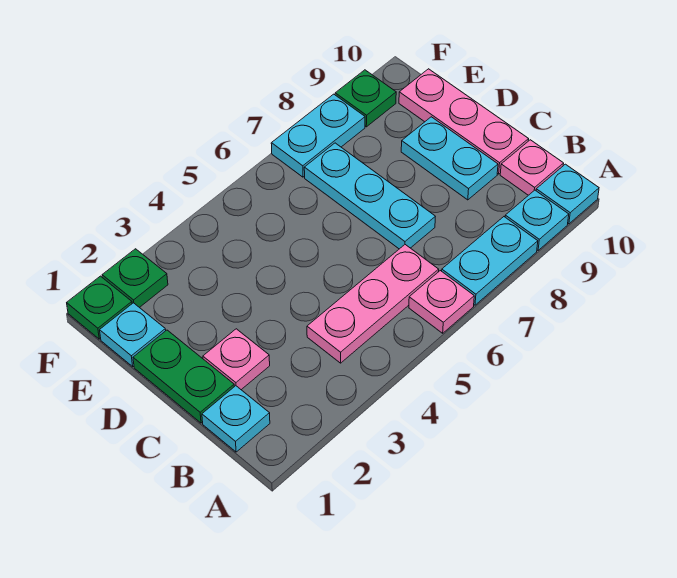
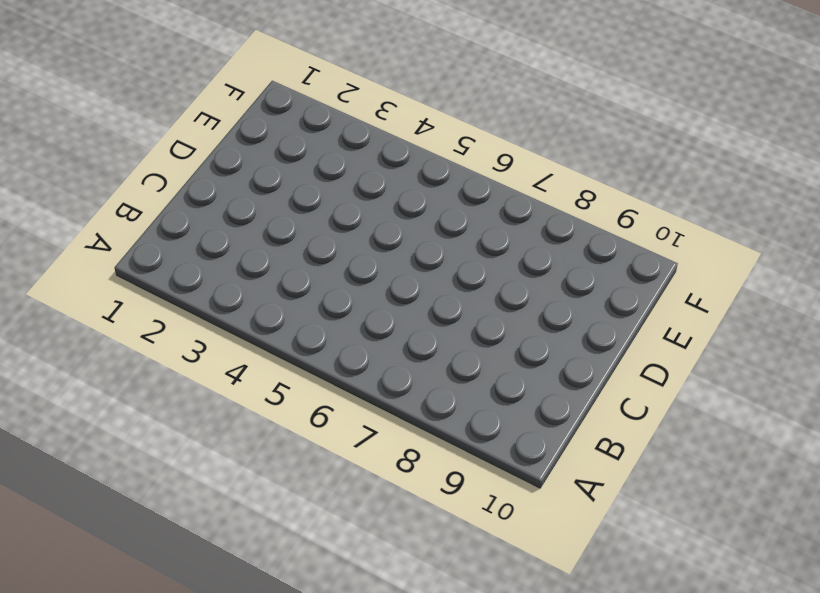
none -> pink plate A6 level 1
none -> cyan plate A7:A8 level 1
none -> cyan plate A9 level 1

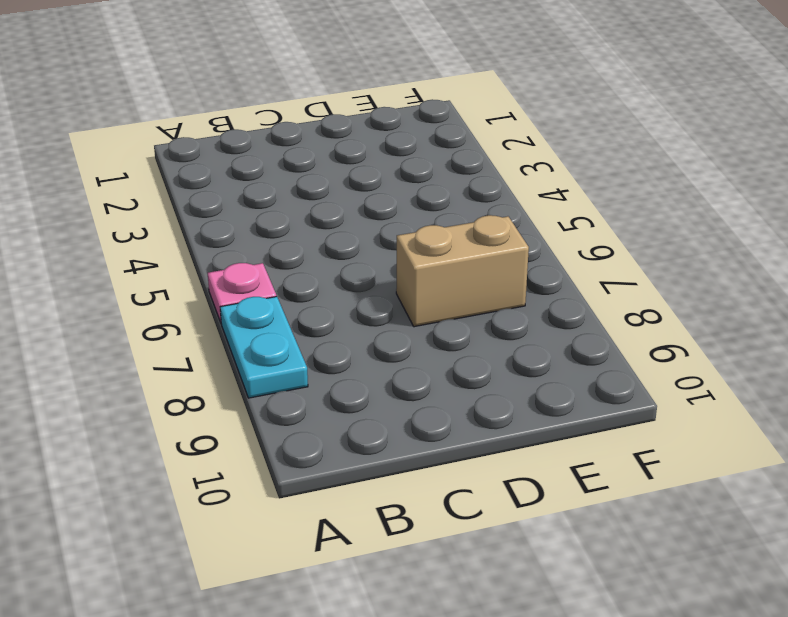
tan brick D7:E7 level 1 -> cyan plate C7:E7 level 1
none -> cyan plate A9 level 1
none -> cyan plate A10 level 1
none -> cyan plate B1 level 1

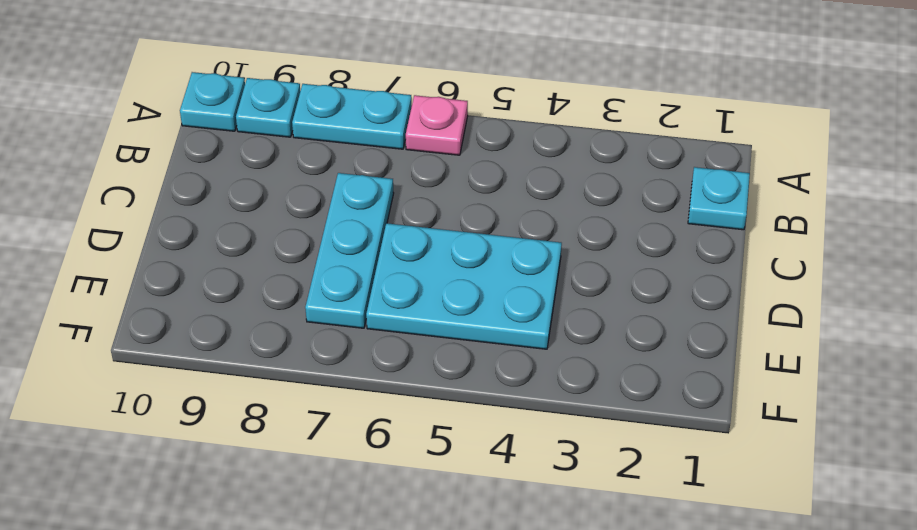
cyan plate D4:E6 level 1 -> none
none -> pink plate B4:B6 level 1
none -> pink plate B10 level 1
none -> green plate C1:D1 level 1

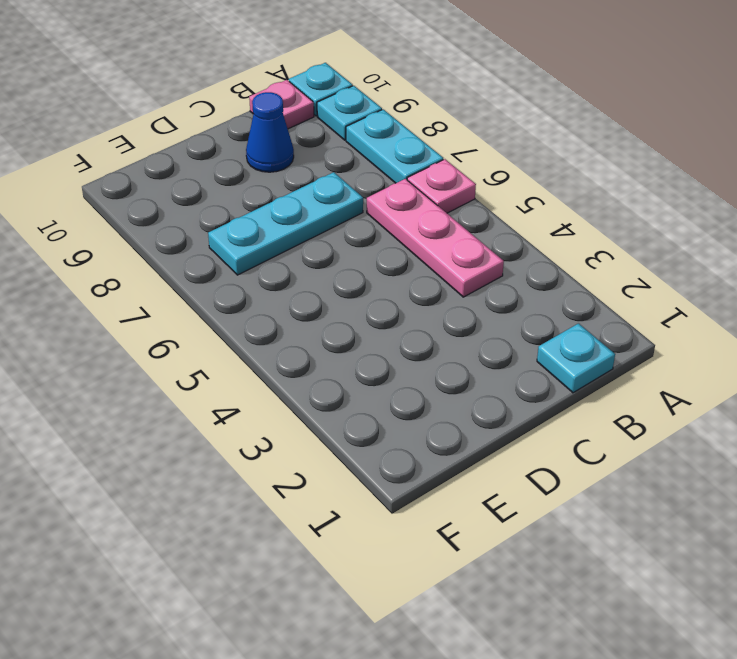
blue cone C9 level 1 -> cyan plate C9:D9 level 1
none -> green plate C1:D1 level 1
none -> pink plate C2 level 1
none -> pink plate C10:E10 level 1

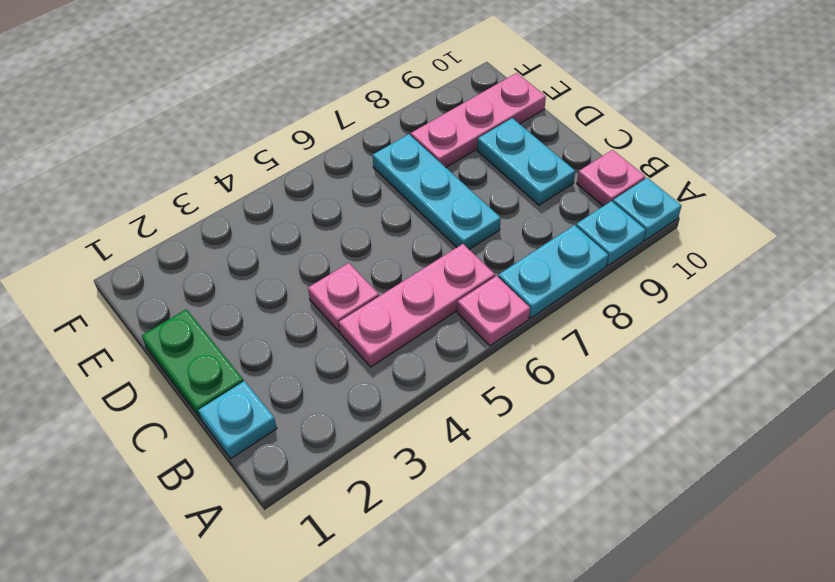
pink plate C4 level 1 -> pink plate C2 level 1
pink plate E8:E10 level 1 -> pink plate C10:E10 level 1
none -> cyan plate E1 level 1
none -> green plate F1 level 1
none -> green plate F2 level 1

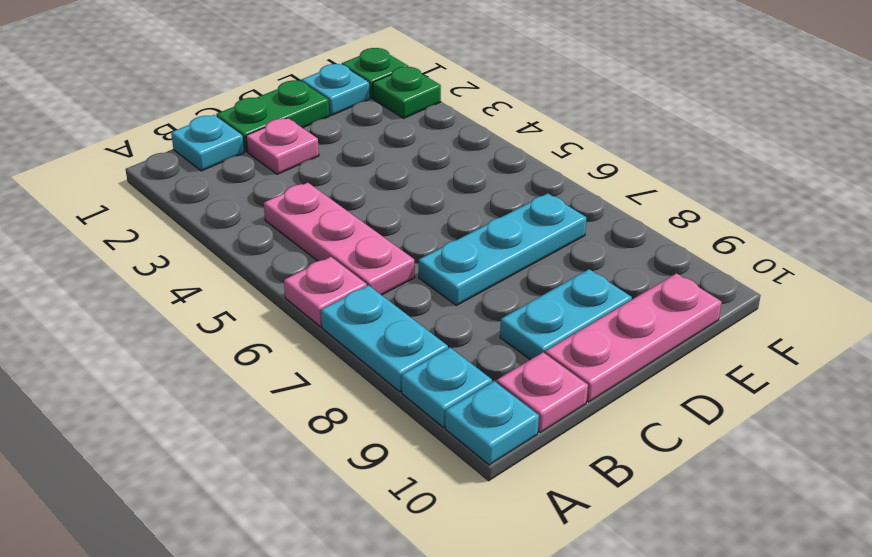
none -> cyan plate F7:F8 level 1
none -> green plate F9 level 1

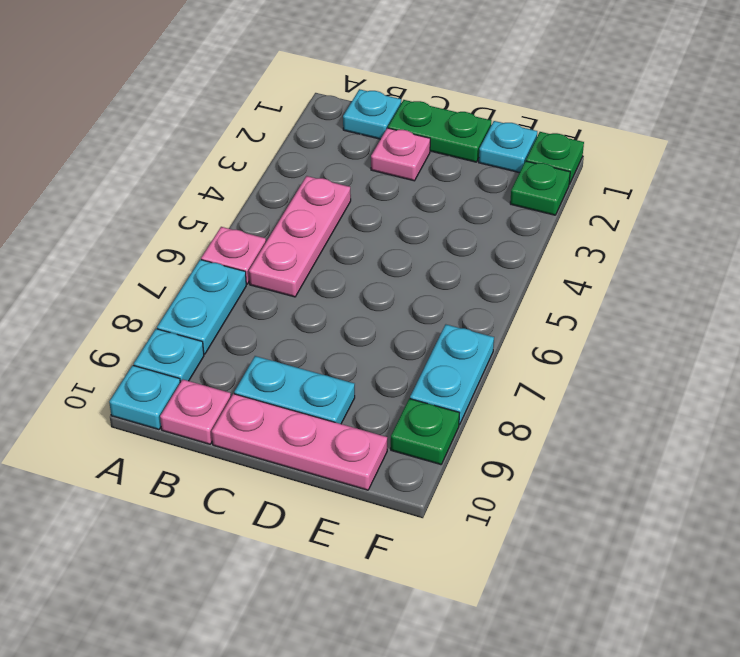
none -> cyan plate C7:E7 level 1

